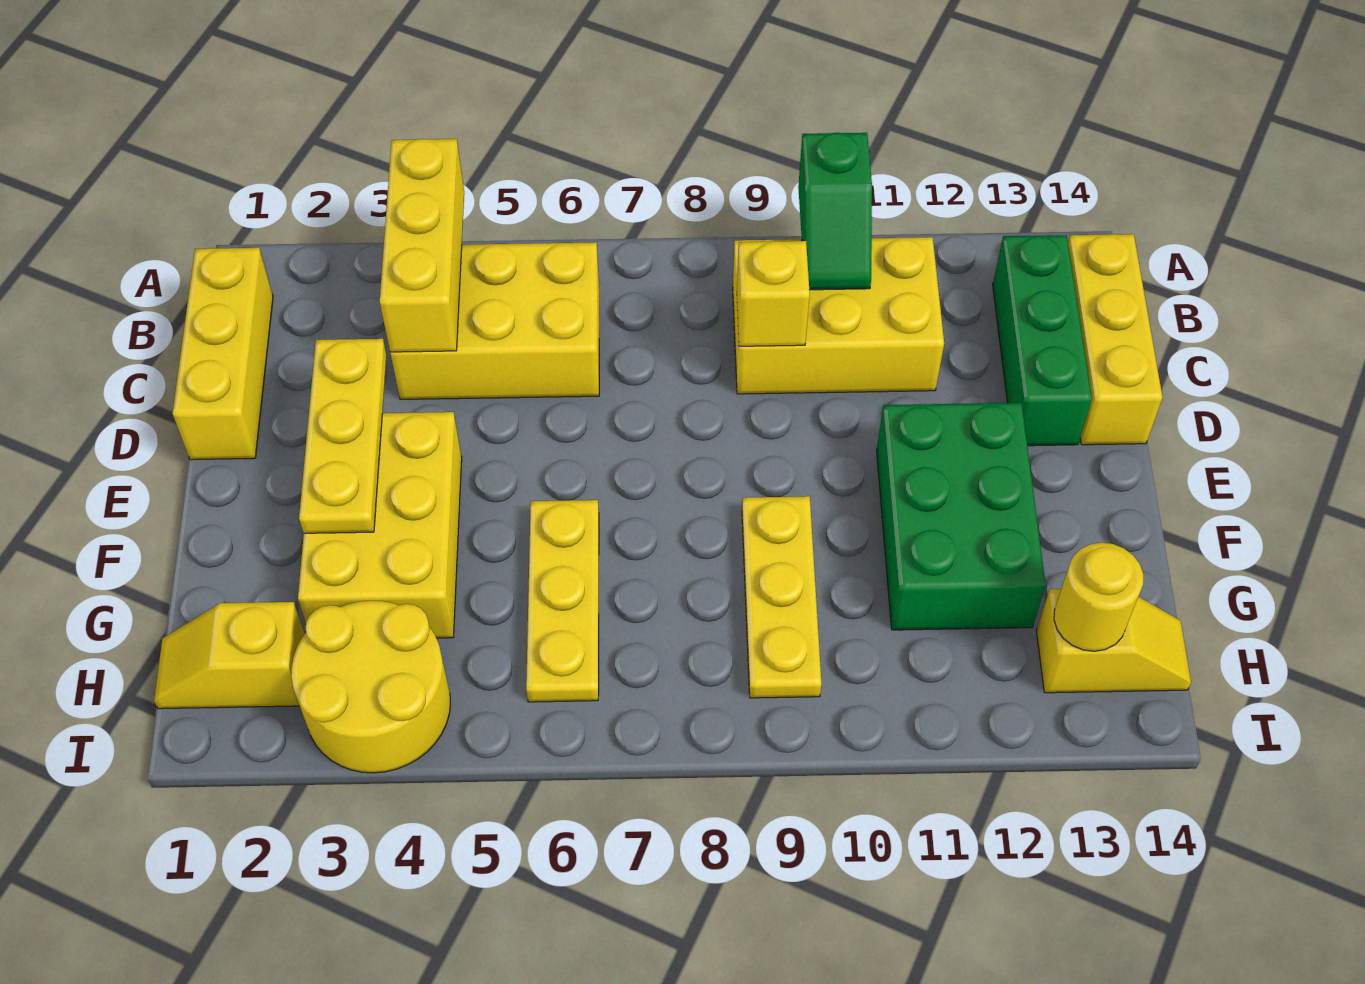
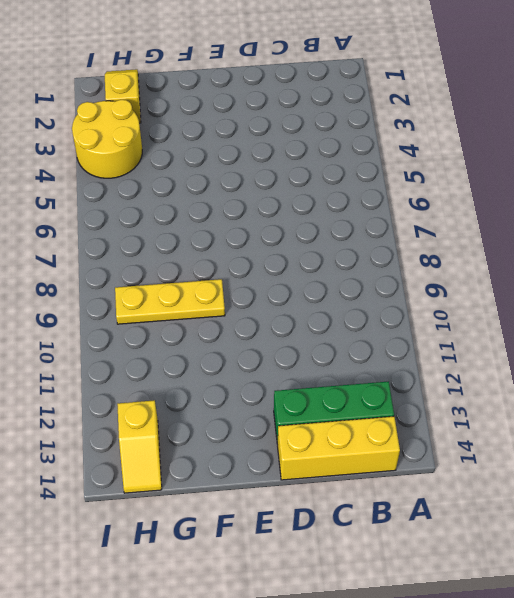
none -> yellow brick B1:D1 level 1
none -> yellow brick B4:C6 level 1
none -> yellow brick B9:C11 level 1

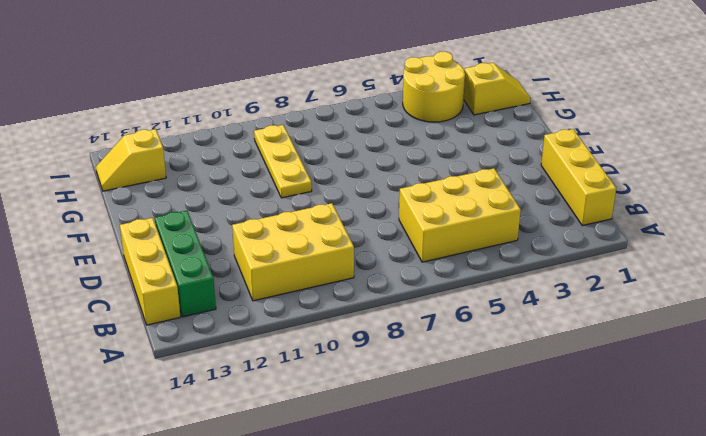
none -> yellow brick E3:G4 level 1
none -> green brick E11:G12 level 1
none -> yellow plate F6:H6 level 1

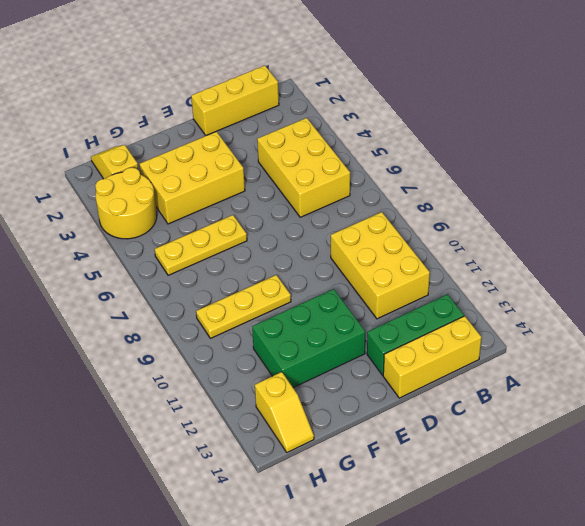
none -> yellow brick A4:C4 level 2
none -> green slope A10:B10 level 2 top A
none -> yellow brick C9 level 2

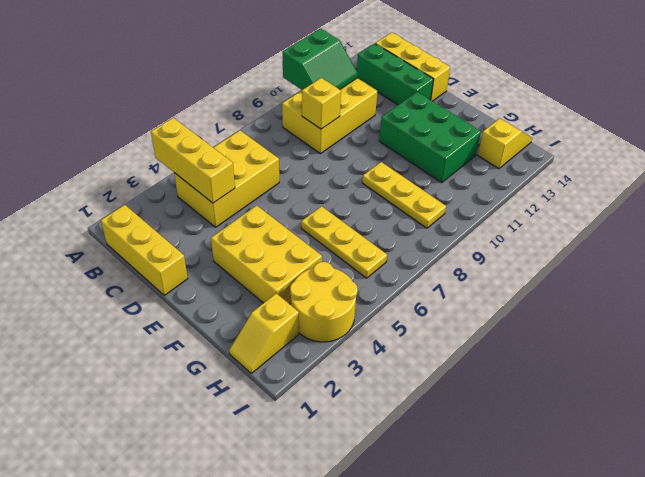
green slope A10:B11 level 2 top A -> green slope A10:B10 level 2 top A
none -> yellow plate D3:F3 level 2
none -> yellow round brick H13 level 2

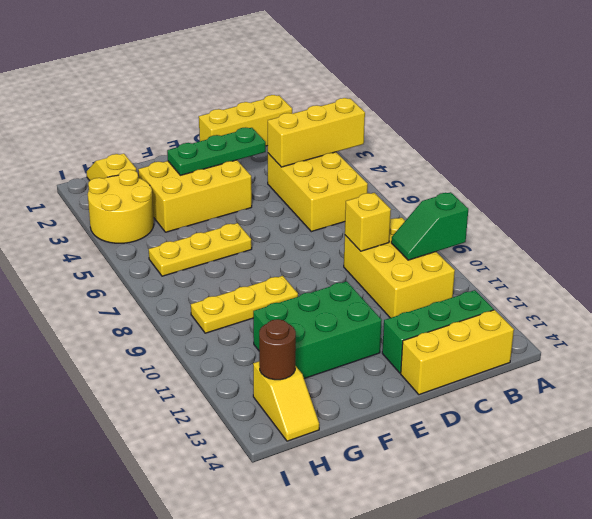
green plate D3:F3 level 2 -> yellow plate D3:F3 level 2
brown round brick H13 level 2 -> yellow round brick H13 level 2

